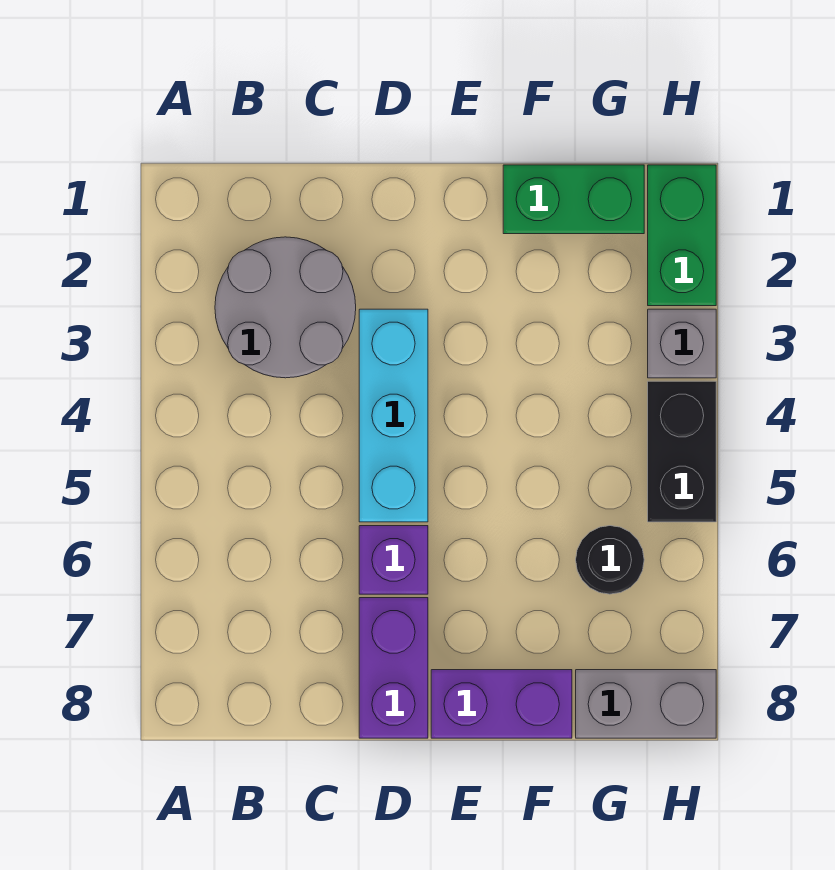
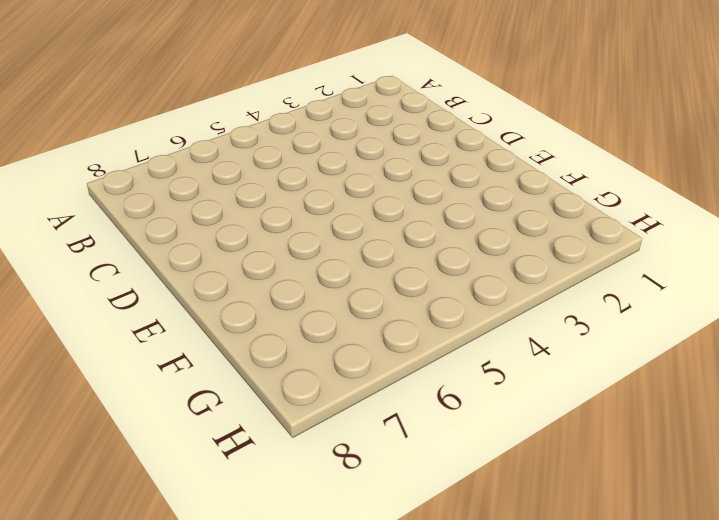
none -> grey round brick B2:C3 level 1
none -> cyan brick D3:D5 level 1

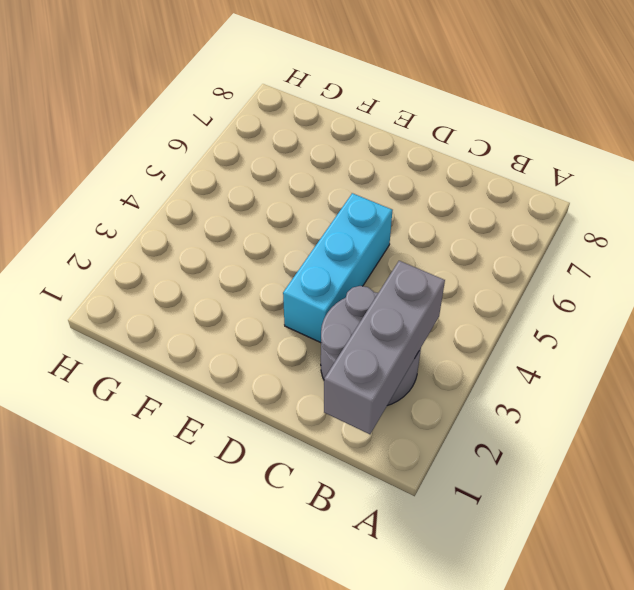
grey brick B1:B3 level 2 -> none
none -> purple brick D6 level 1
none -> purple brick D7:D8 level 1

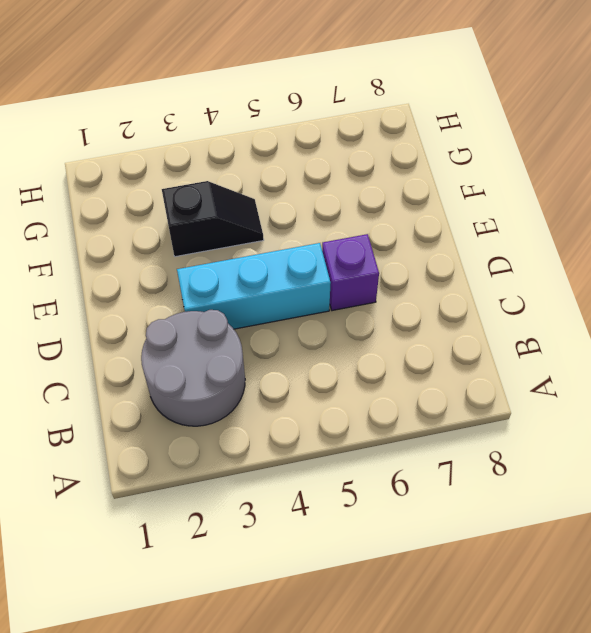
black slope F3:F4 level 1 top 3 -> none
none -> purple brick D7:D8 level 1
none -> purple brick E8:F8 level 1

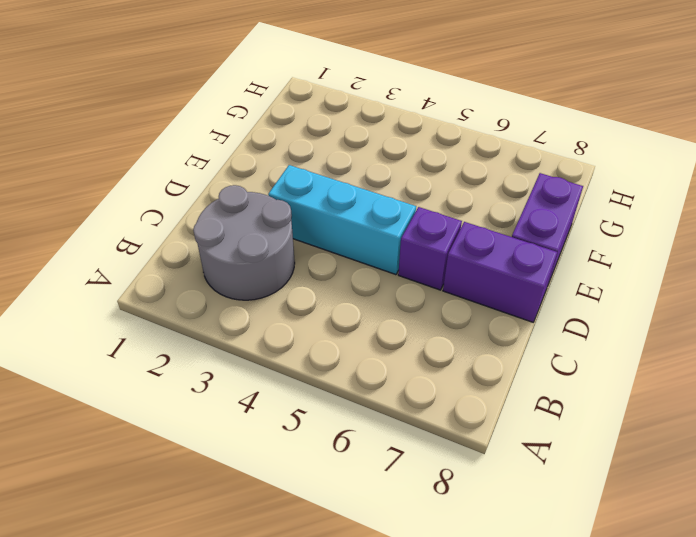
none -> green brick F1:G1 level 1
none -> black round brick G6 level 1

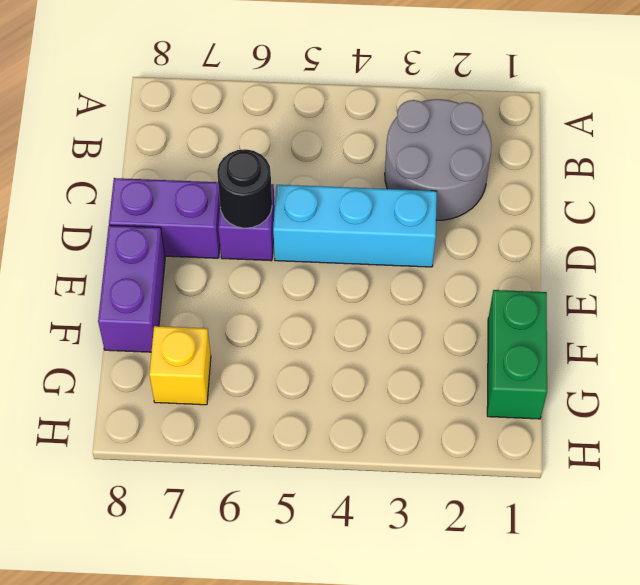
black round brick D6 level 2 -> black round brick G6 level 1
yellow brick G7 level 1 -> none
none -> grey brick G8:H8 level 1
none -> green brick H1:H2 level 1

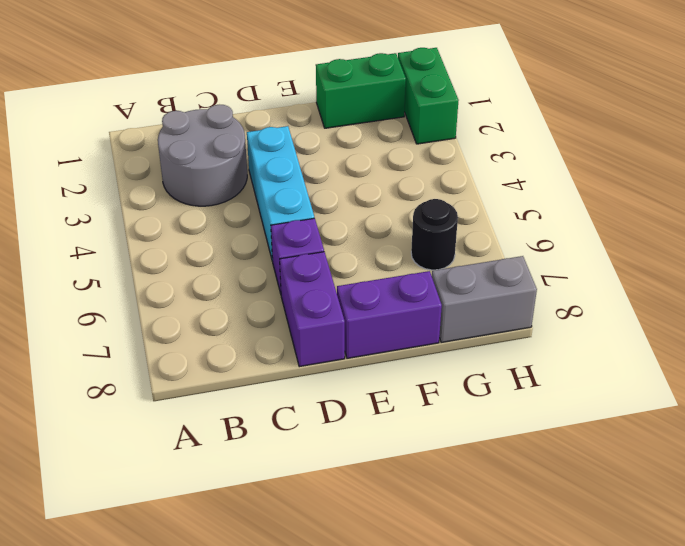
none -> grey brick H3 level 1
none -> black brick H4:H5 level 1

